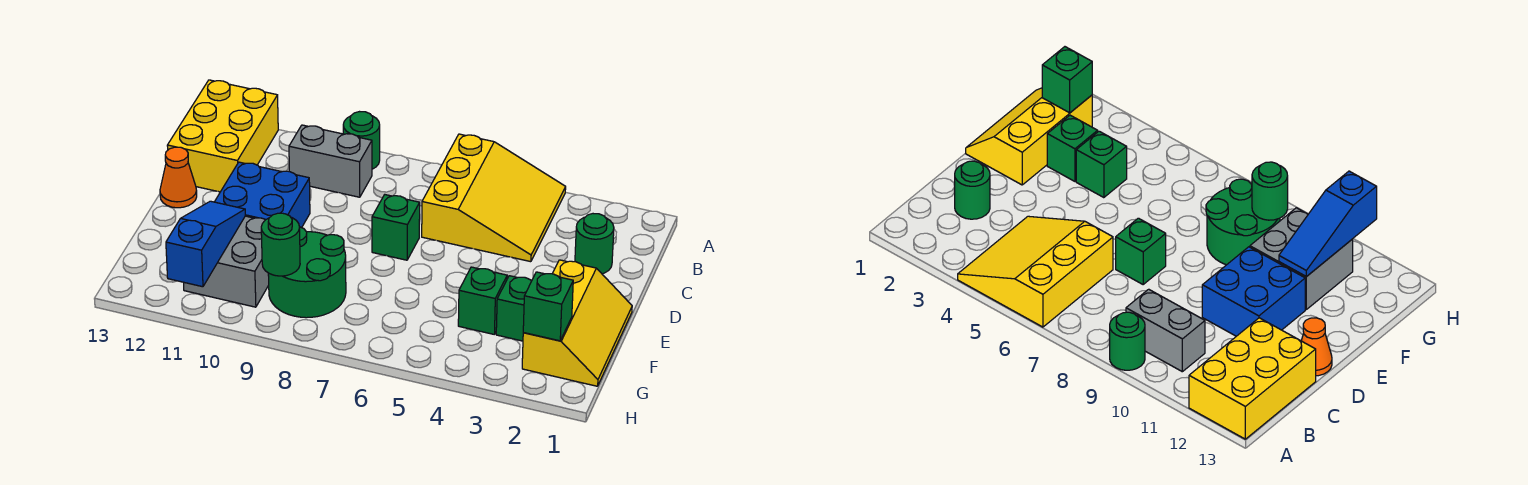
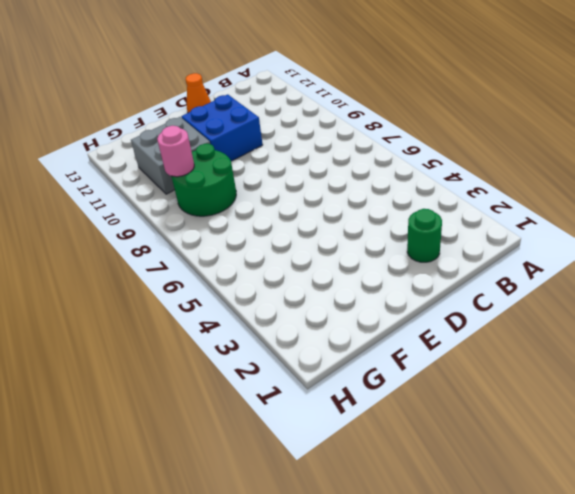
pink round brick G9 level 2 -> green round brick G9 level 2
none -> yellow slope A4:C6 level 1 top 6
none -> green round brick A9 level 1
none -> yellow brick A12:C13 level 1

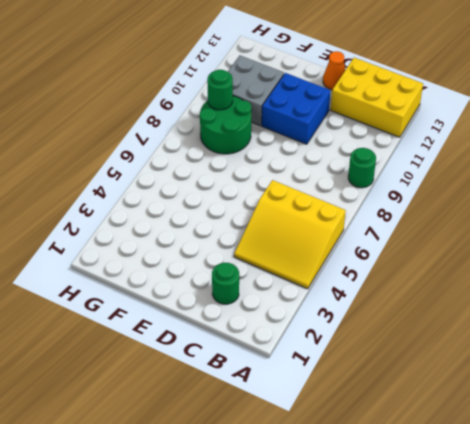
none -> grey brick B9:B10 level 1
none -> green brick D7 level 1
none -> yellow slope E1:G2 level 1 top 2

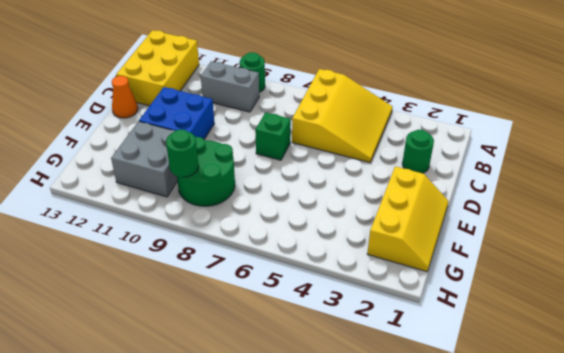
none -> green brick F3 level 1
none -> green brick F4 level 1
none -> blue slope F11:H11 level 2 top H

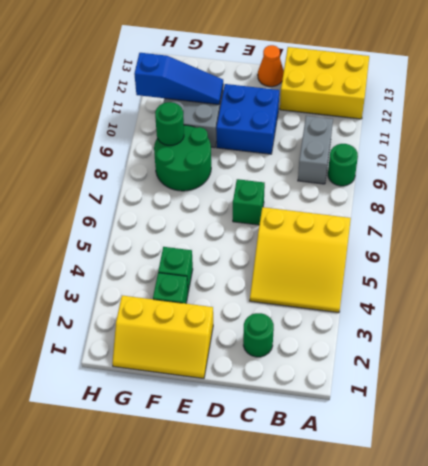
none -> green brick G2 level 2

